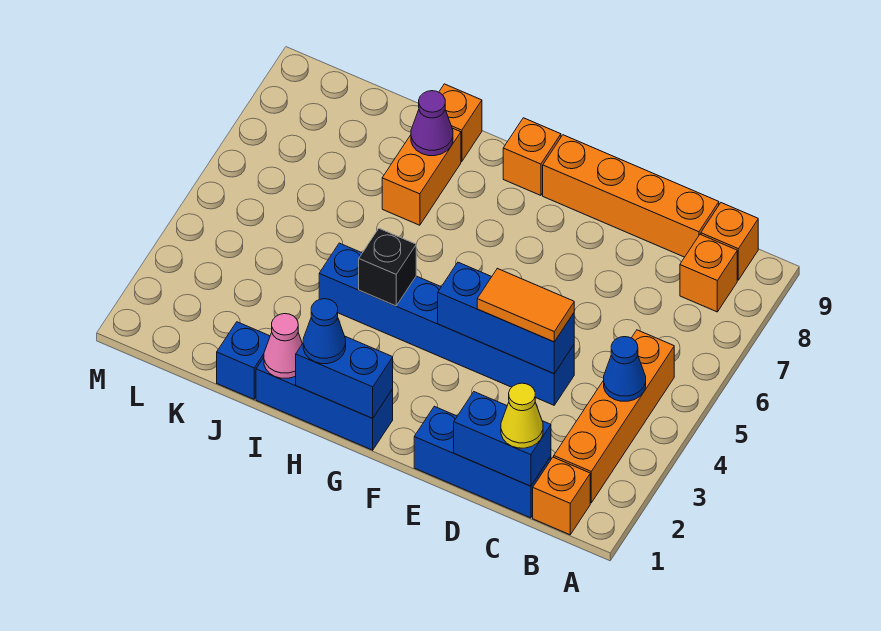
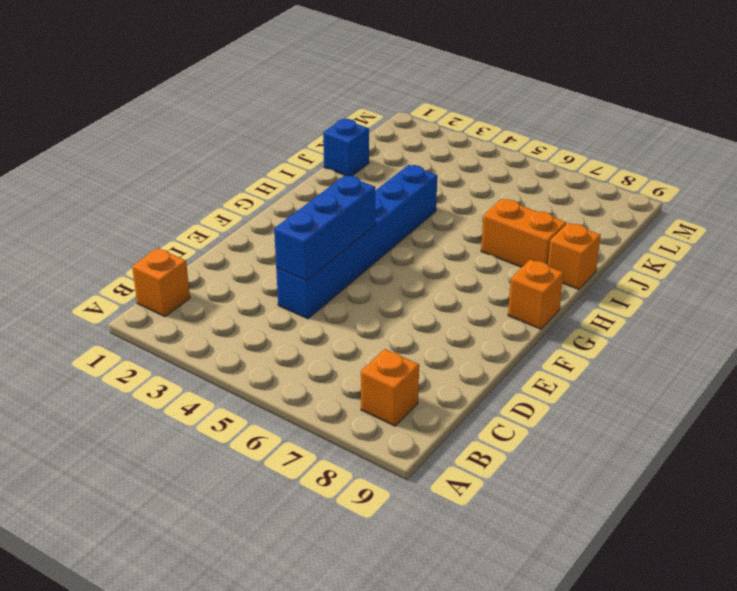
none -> orange brick B2:B5 level 1
none -> orange brick B9 level 1
none -> blue brick C1:E1 level 1

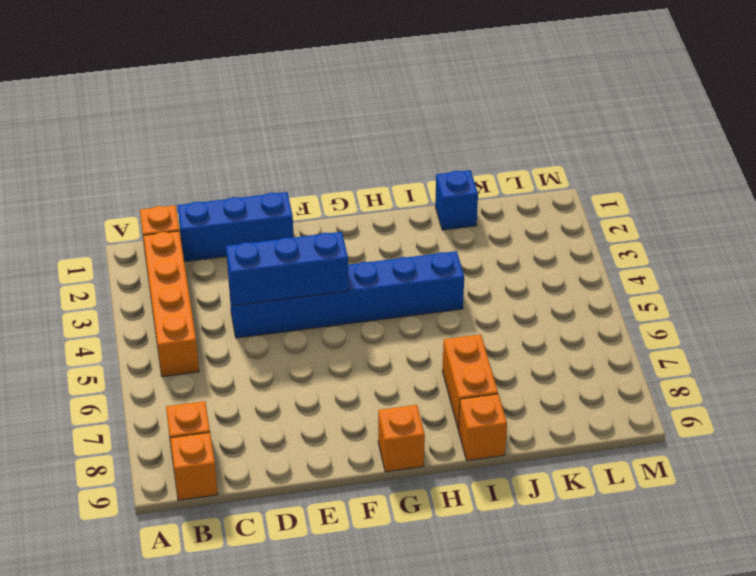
none -> orange brick C9:F9 level 1
none -> blue brick G1:I1 level 1
none -> blue cone B4 level 2

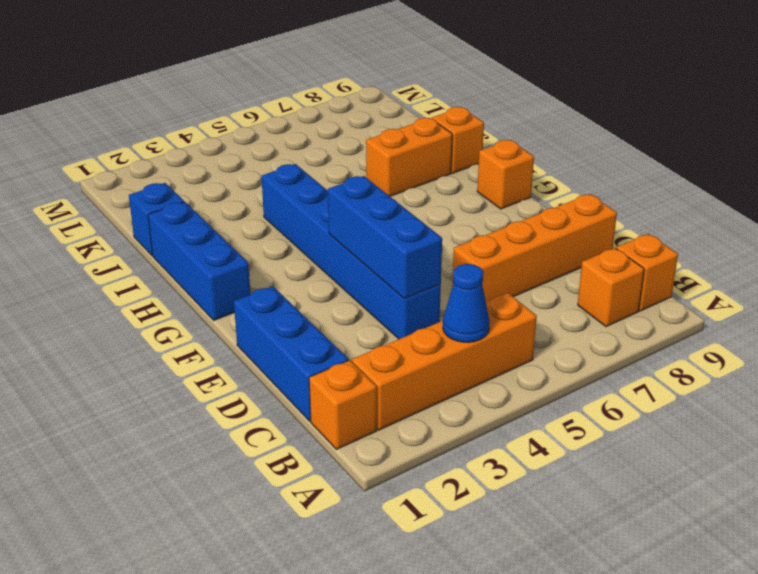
orange brick D6:D9 level 1 -> orange brick C9:F9 level 1
none -> blue brick C1:D1 level 2
none -> blue brick G1:H1 level 2
none -> black brick H4 level 2

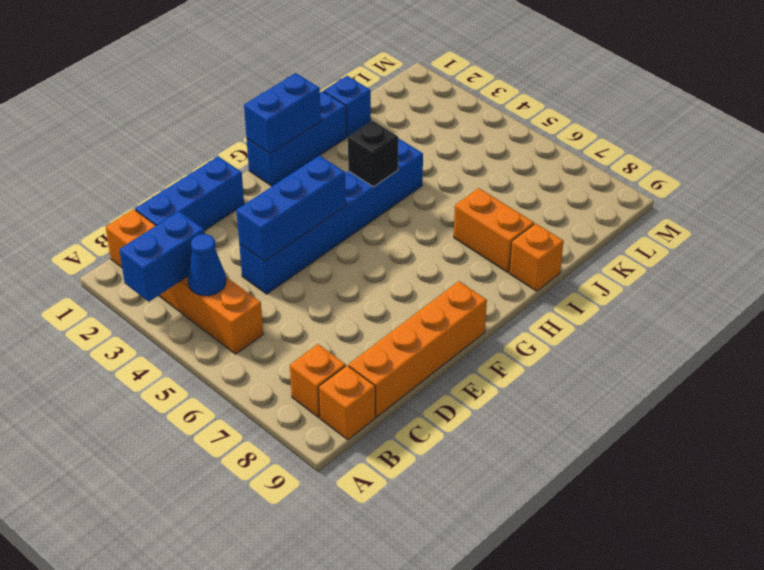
blue brick A3:B3 level 2 -> blue brick C1:D1 level 2
none -> orange brick G9 level 1
none -> pink cone I1 level 2
none -> purple cone I8 level 2

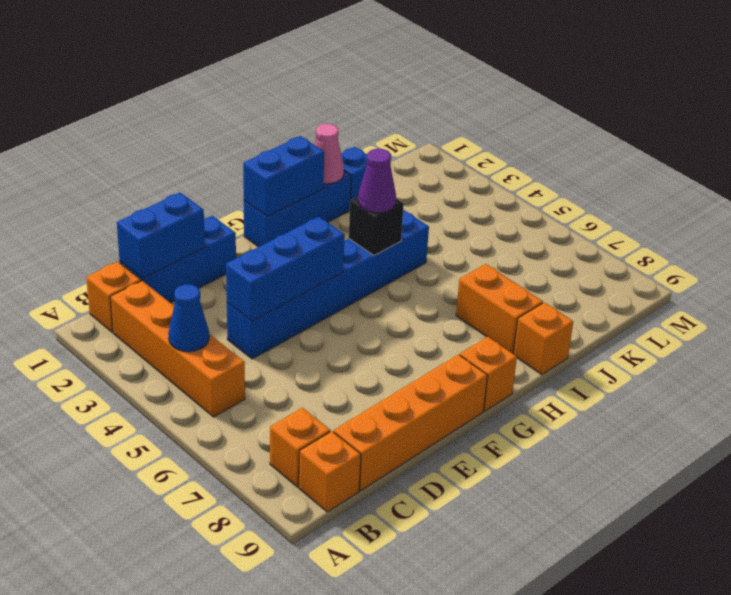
purple cone H4 level 3 -> purple cone I8 level 2
none -> yellow cone C1 level 3
none -> orange tile D4:E4 level 3
none -> blue cone H1 level 3

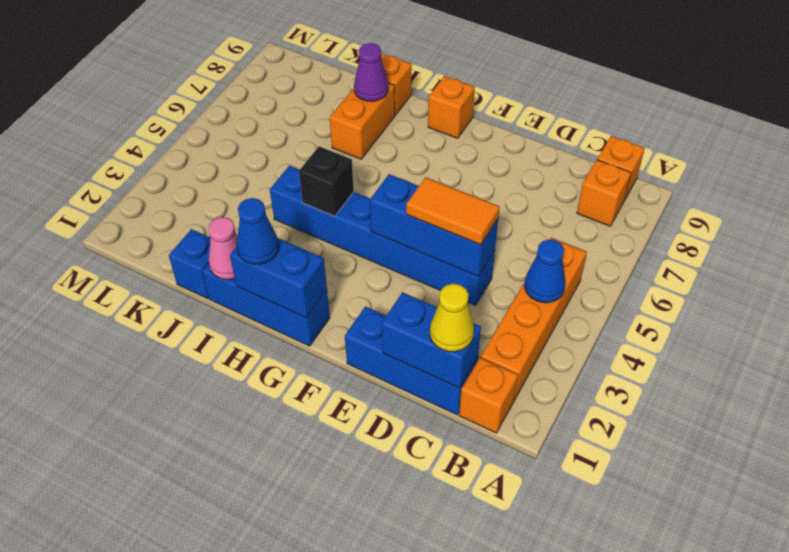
none -> orange brick C9:F9 level 1

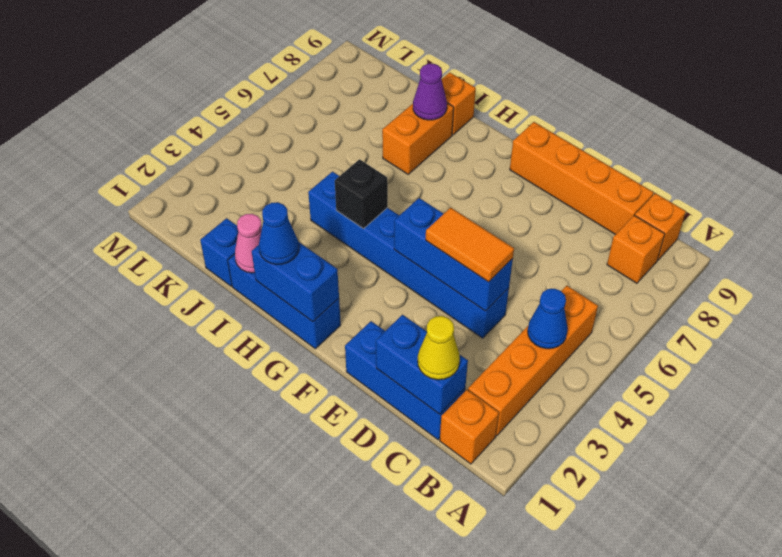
none -> orange brick G9 level 1

